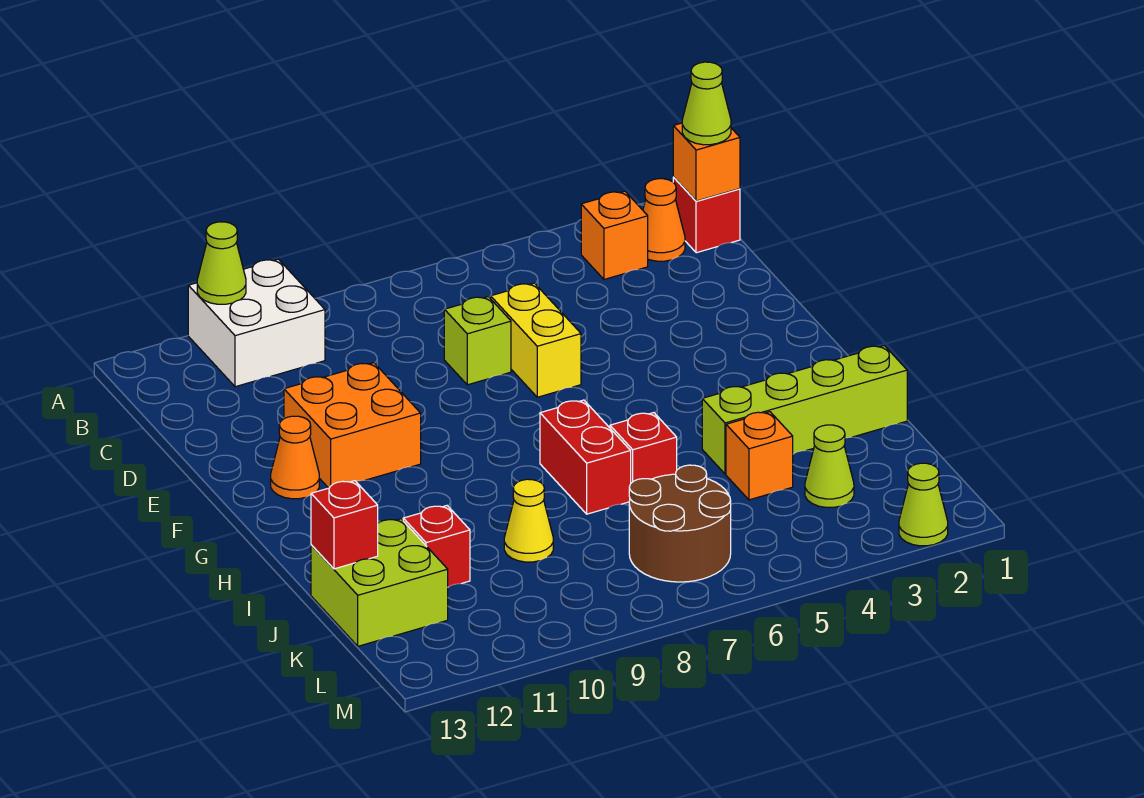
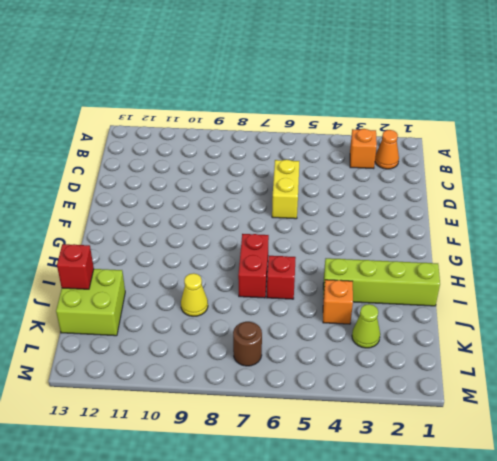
brown round brick L7 level 1 -> brown round brick K6:L7 level 1
none -> white brick A10:B11 level 1
none -> red brick B1 level 1
none -> lime brick D7 level 1

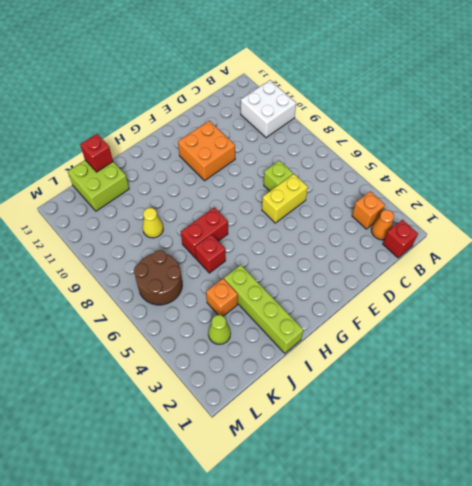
none -> orange cone F12 level 1
none -> red brick J11 level 1
none -> lime cone M2 level 1

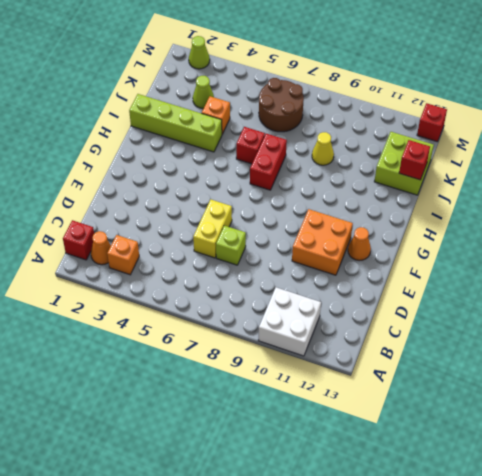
red brick M13 level 1 -> red brick J11 level 1
none -> lime cone A11 level 2
none -> orange brick B1 level 2
none -> lime cone B1 level 3

